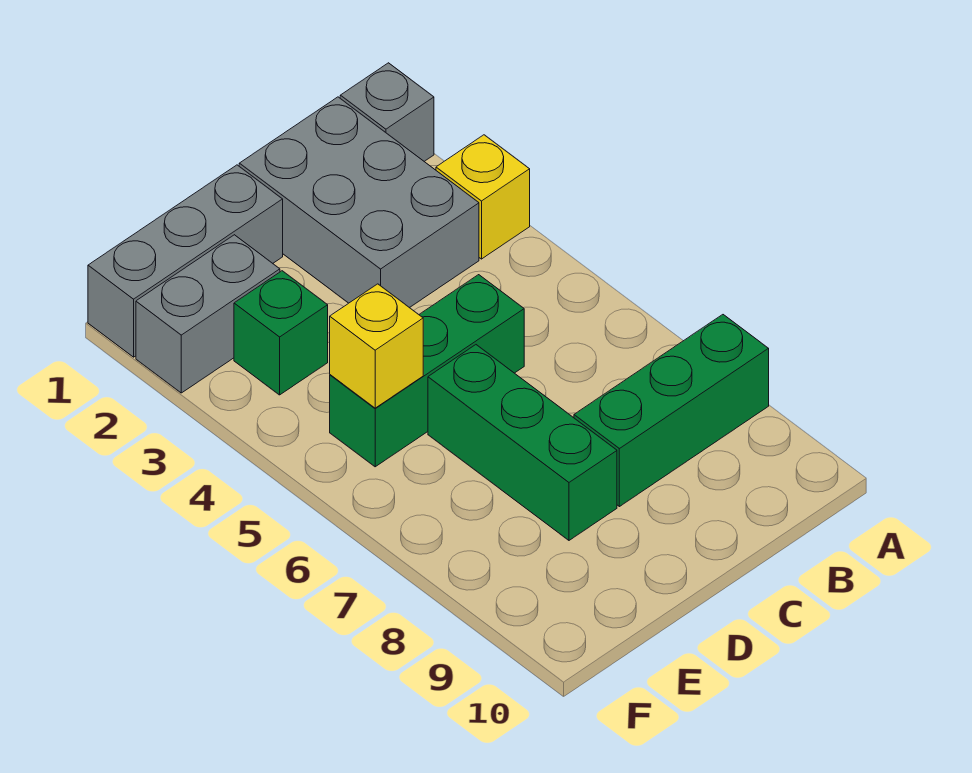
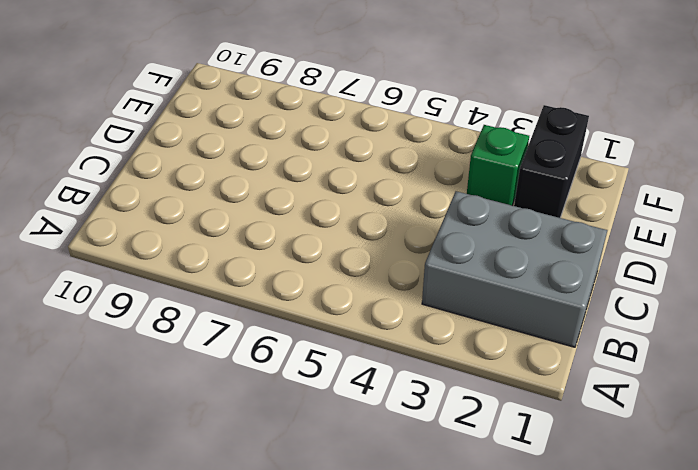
black brick E2:F2 level 1 -> grey brick E2:F2 level 1
none -> grey brick A1 level 1
none -> yellow brick A3 level 1

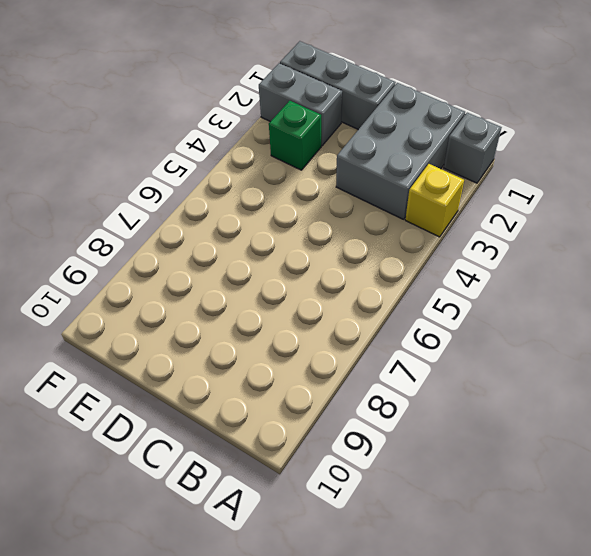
none -> green brick A8:C8 level 1
none -> green brick C5:E5 level 1

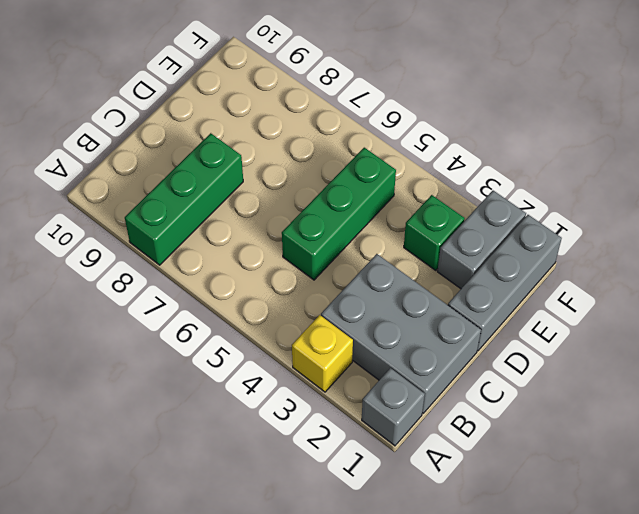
none -> green brick D6:D8 level 1
none -> yellow brick E5 level 2

